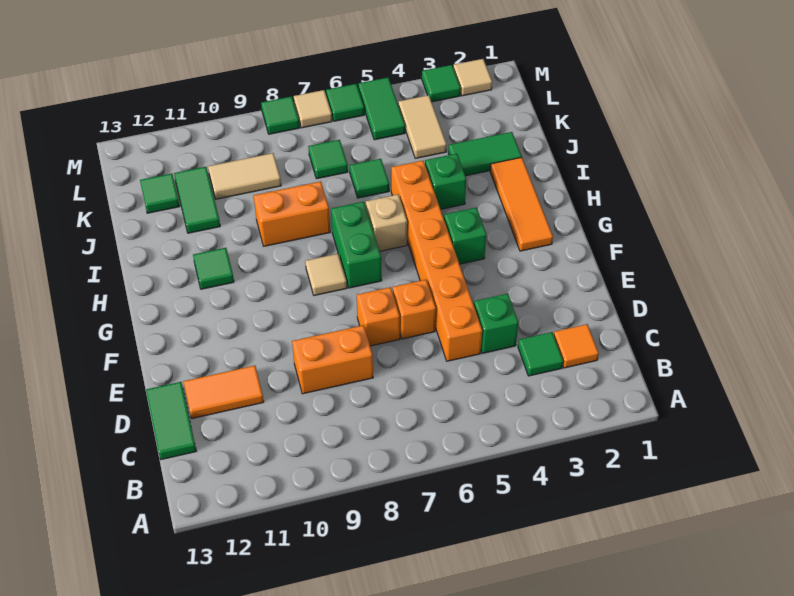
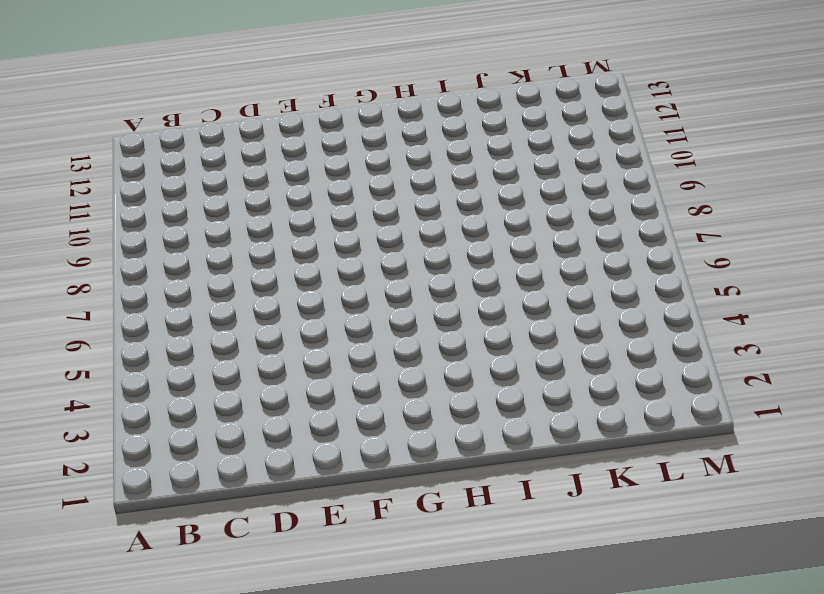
none -> orange tile C2 level 1
none -> green tile C3 level 1
none -> green tile C13:D13 level 1
none -> green brick D4 level 1

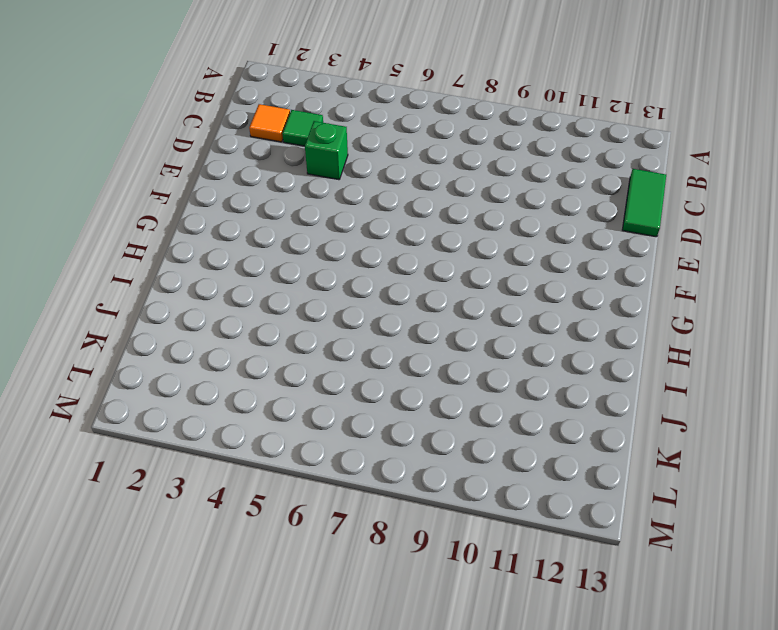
none -> orange brick D5:I5 level 1
none -> orange brick D8:D9 level 1
none -> orange tile D11:D12 level 1
none -> orange brick E6 level 1

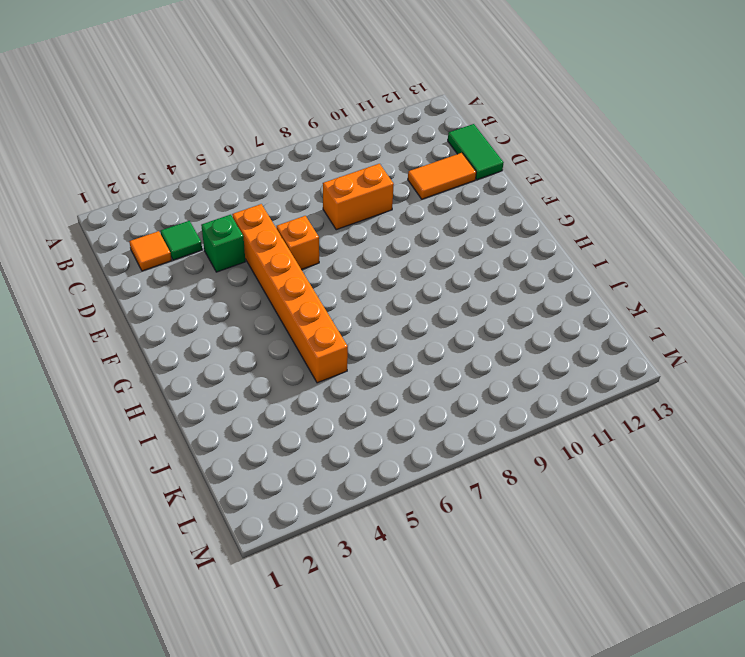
none -> orange brick E7 level 1
none -> orange tile G2:I2 level 1
none -> green brick G4 level 1
none -> green brick G7:H7 level 1

